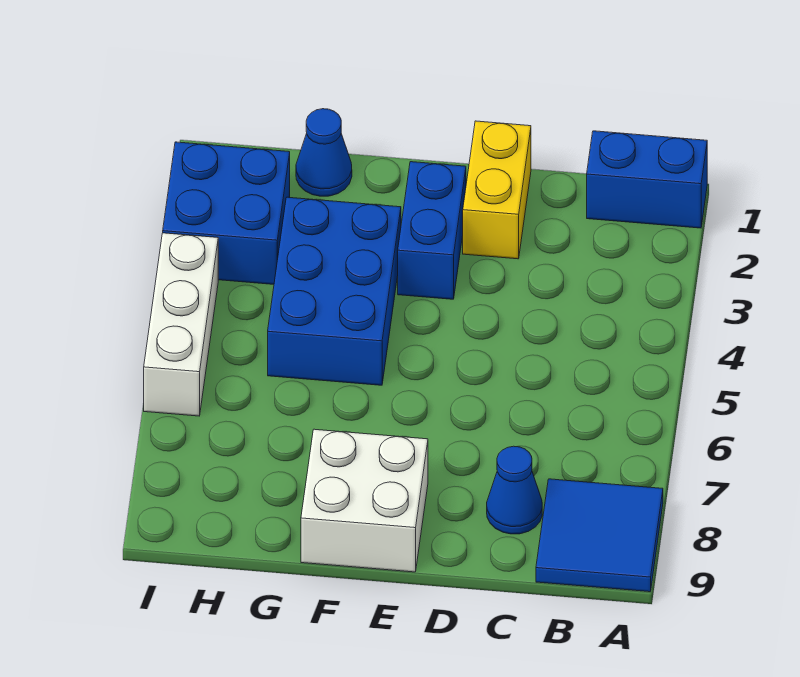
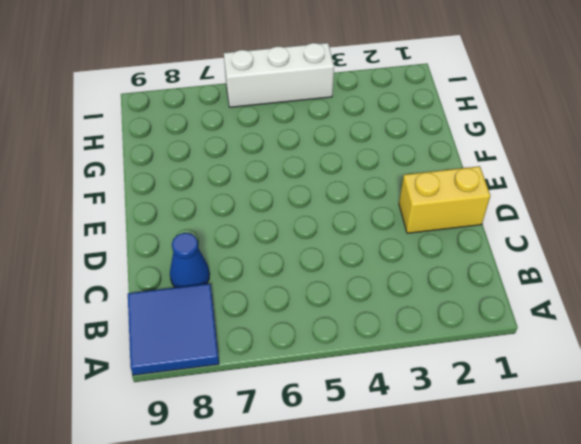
none -> blue brick A1:B1 level 1
none -> blue brick E2:E3 level 1

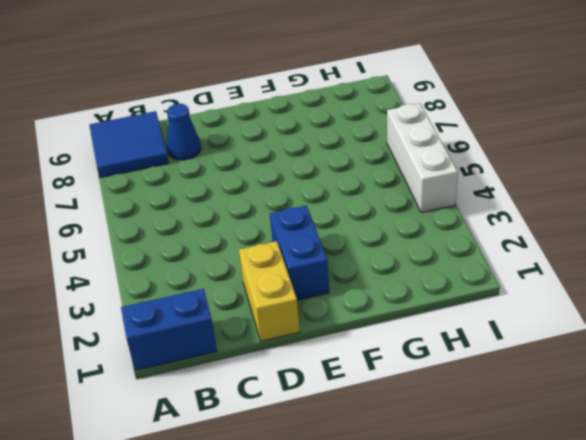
none -> white brick E8:F9 level 1
none -> blue brick F3:G5 level 1

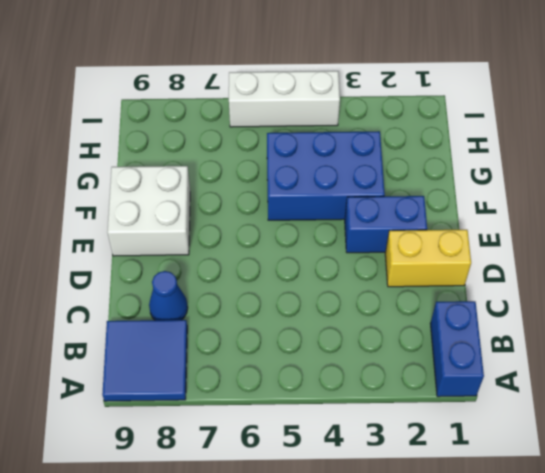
none -> blue cone G1 level 1
none -> blue brick H2:I3 level 1

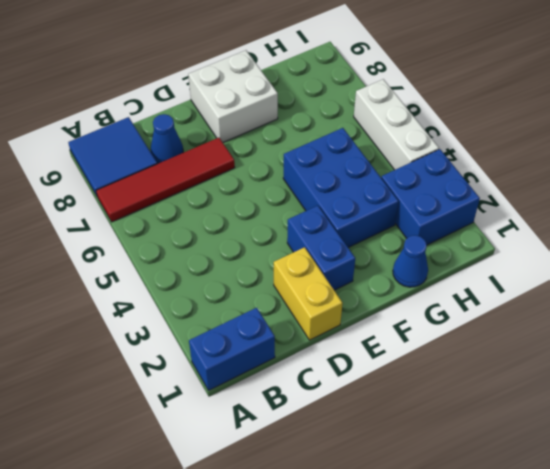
red tile A7:D7 level 1 -> none

